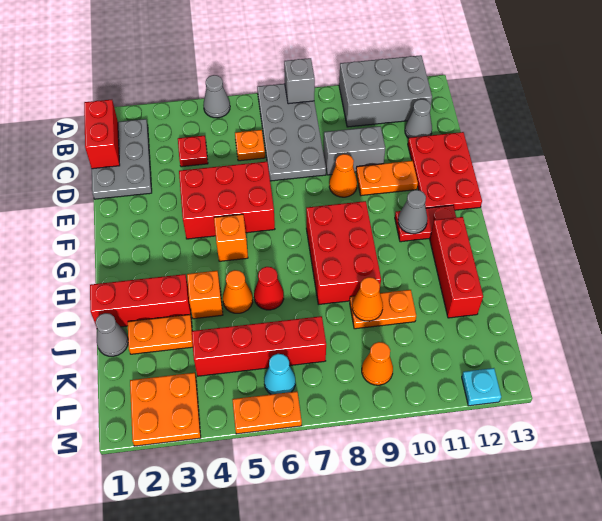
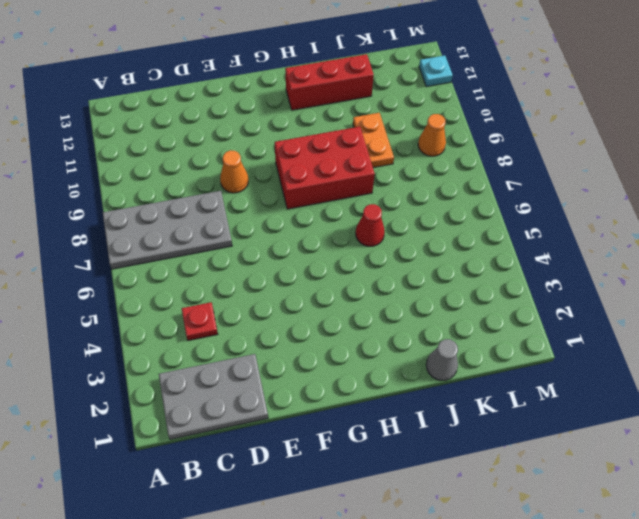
none -> grey cone A5 level 1
none -> grey brick A10:B12 level 1
none -> orange plate C6 level 1
none -> grey cone C12 level 1

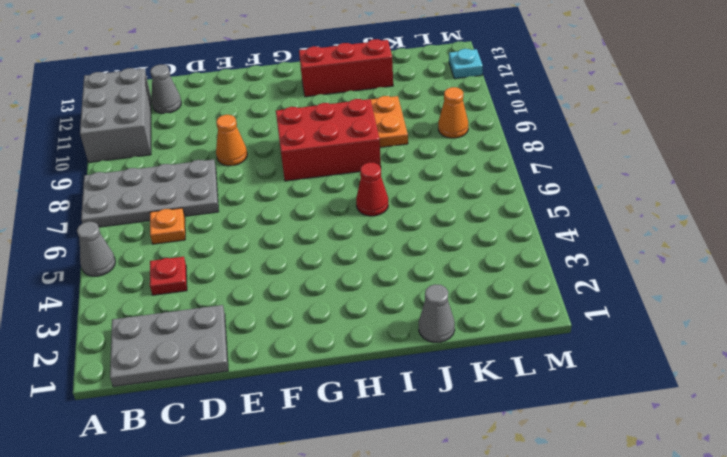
none -> grey brick D9:D10 level 1
none -> red plate D12:F13 level 1
none -> red brick E4:F6 level 1
none -> orange plate E10:E11 level 1

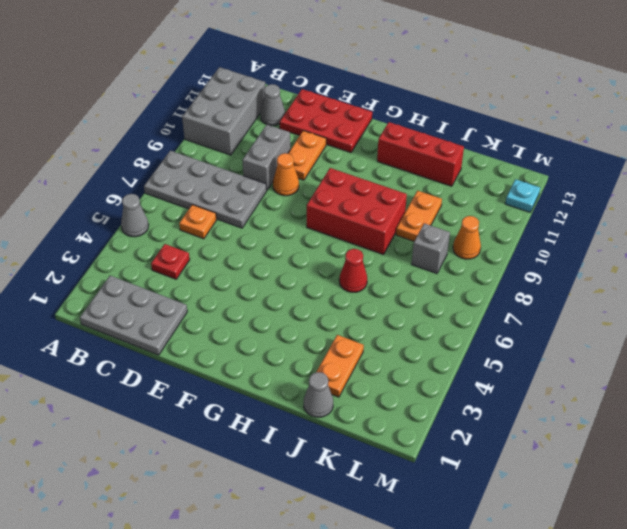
grey brick K8 level 1 -> grey brick A8 level 2
none -> red brick E4:F6 level 1
none -> orange brick G5 level 1
none -> red plate G11:G12 level 1
none -> red brick I1:I3 level 1

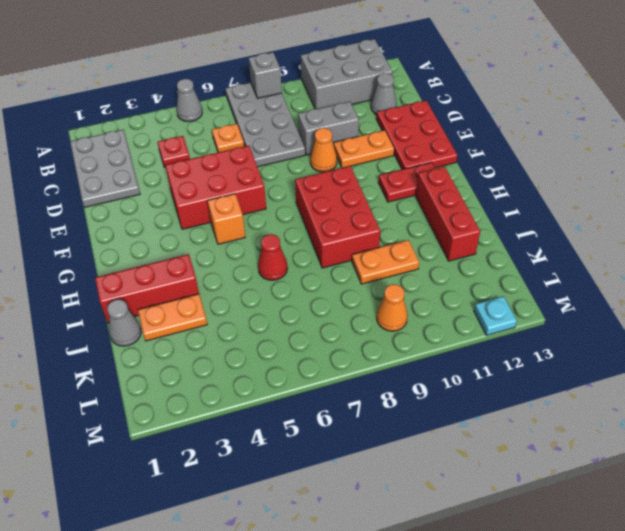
none -> orange brick I4 level 1
none -> orange cone I5 level 1
none -> red brick K4:K7 level 1
none -> orange plate L2:M3 level 1

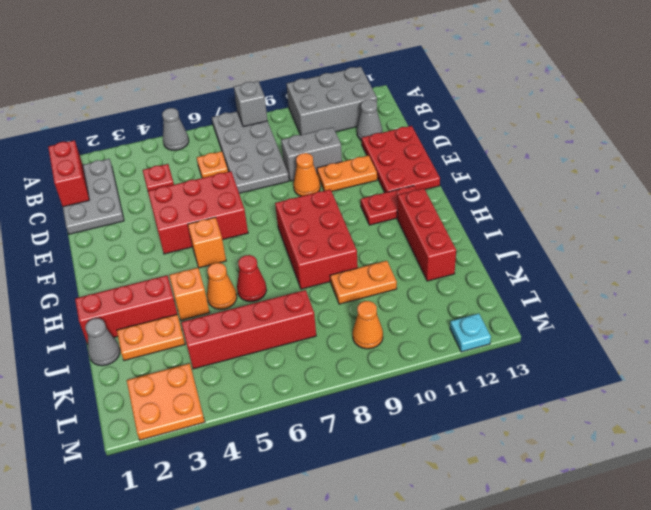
none -> cyan cone L6 level 1
none -> orange plate M5:M6 level 1
none -> grey cone G11 level 2
none -> orange cone J9 level 2

